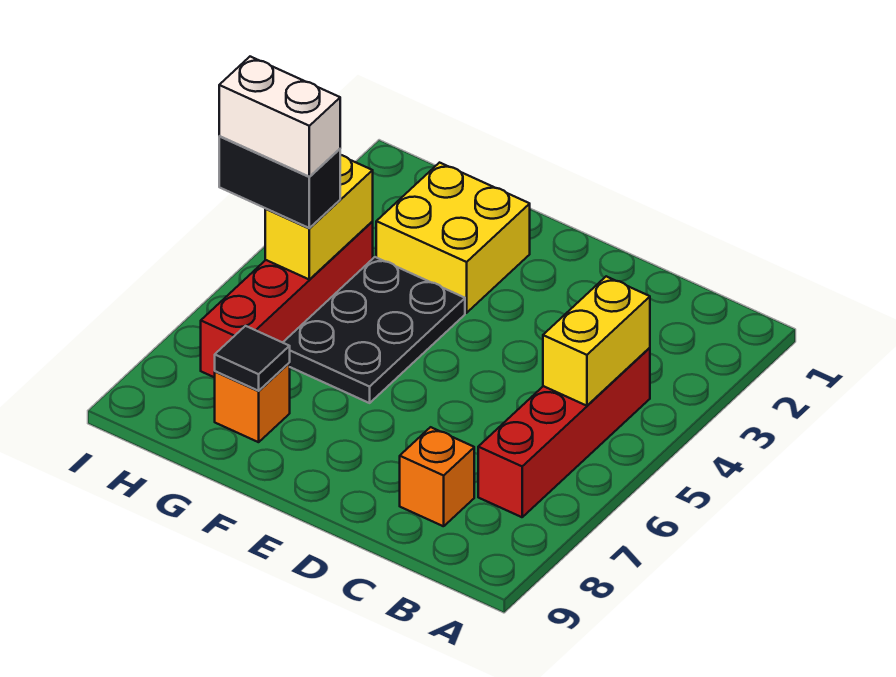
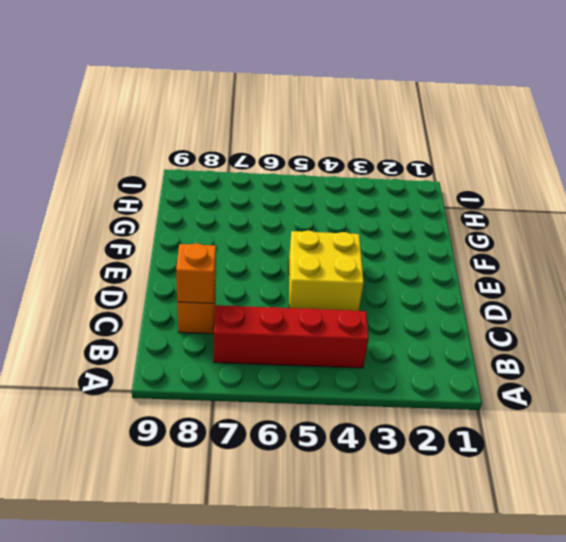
orange brick C8 level 2 -> orange brick G8 level 1
yellow brick D4:E5 level 1 -> yellow brick F2:G3 level 1
none -> black plate F4:G6 level 1
none -> red brick H4:H7 level 1

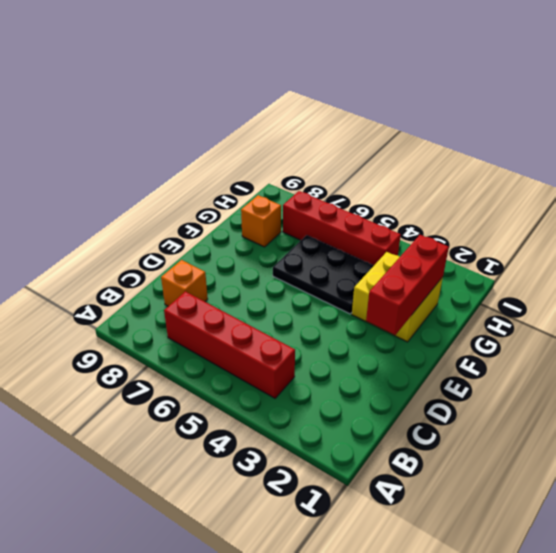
red brick E2:G2 level 2 -> none
none -> yellow brick B4:B5 level 2
none -> black tile G8 level 2

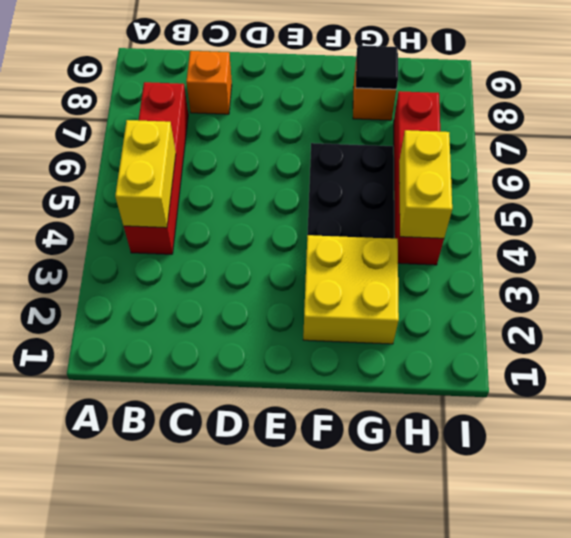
none -> black brick H5:I5 level 3
none -> white brick H5:I5 level 4

